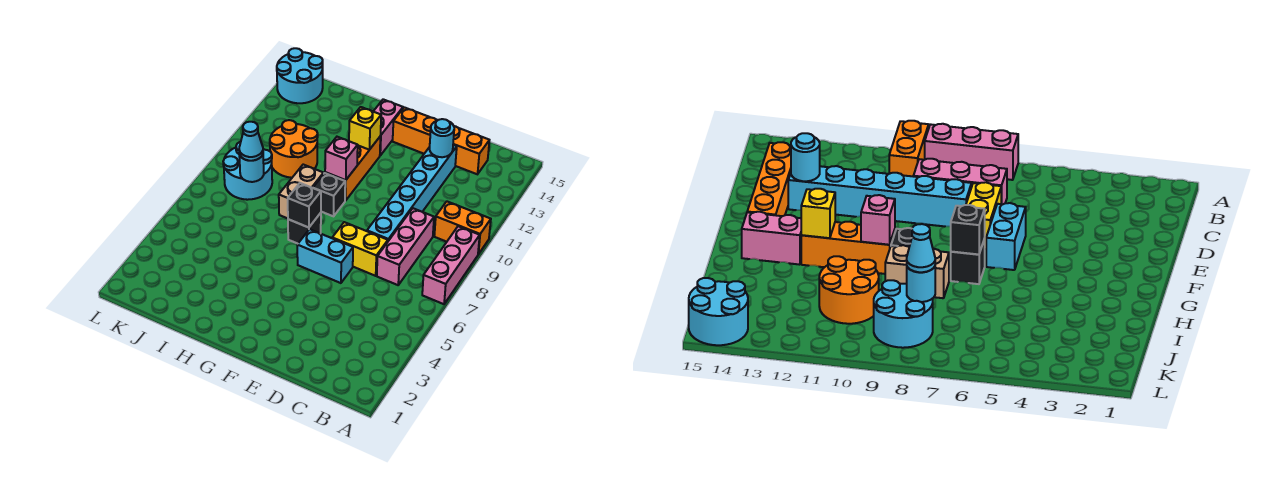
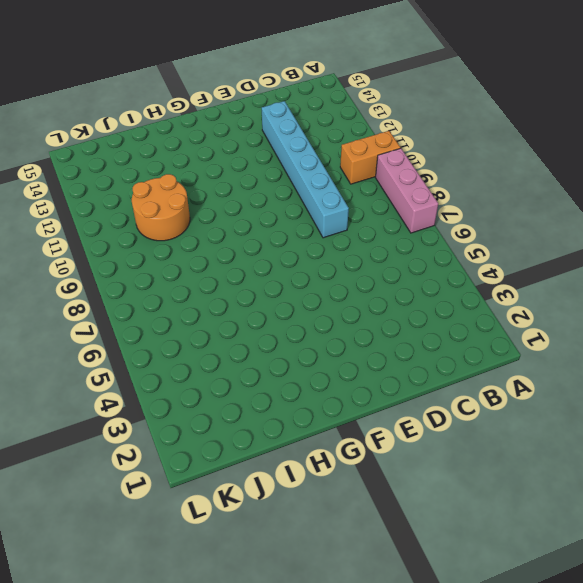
none -> pink brick C7:C9 level 1
none -> orange brick C14:F14 level 1
none -> yellow brick D7:E7 level 1

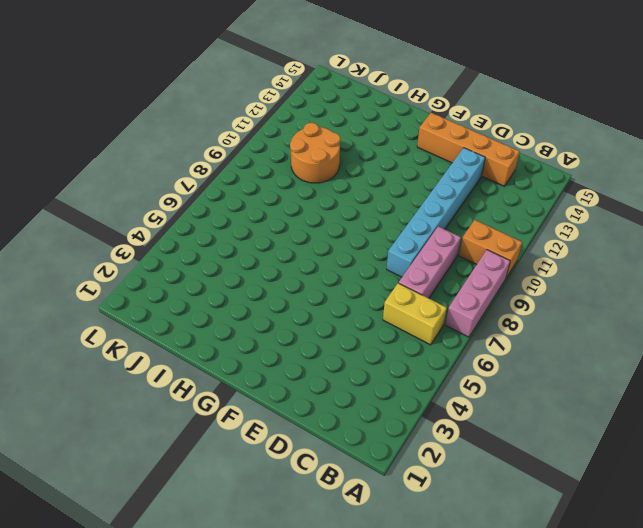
yellow brick B6:C6 level 1 -> yellow brick D7:E7 level 1
none -> cyan brick E6:F6 level 1
none -> black brick G7 level 1
none -> black brick G9 level 1

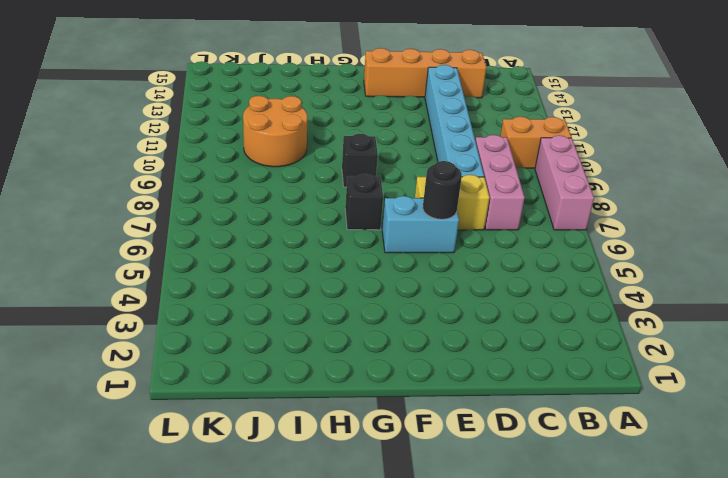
black round brick E6 level 2 -> none
none -> orange brick G10:G12 level 1
none -> pink brick G13:G14 level 1
none -> tan brick H8:H9 level 1

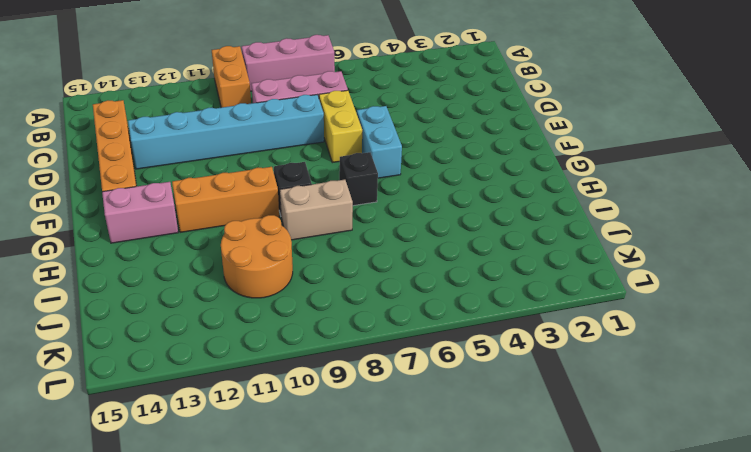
none -> cyan round brick J8:K9 level 1
none -> cyan round brick K14:L15 level 1
none -> cyan round brick D13 level 2

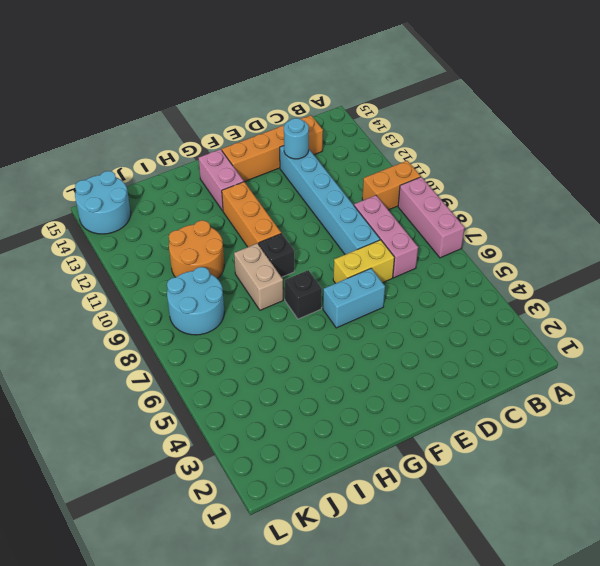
none -> black brick G7 level 2
none -> pink brick G10 level 2
none -> yellow brick G12 level 2

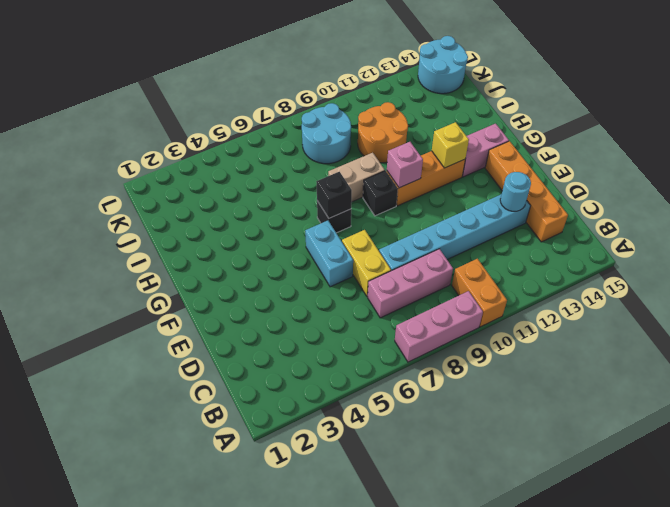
none -> cyan round brick J8 level 2
none -> cyan cone J8 level 3

